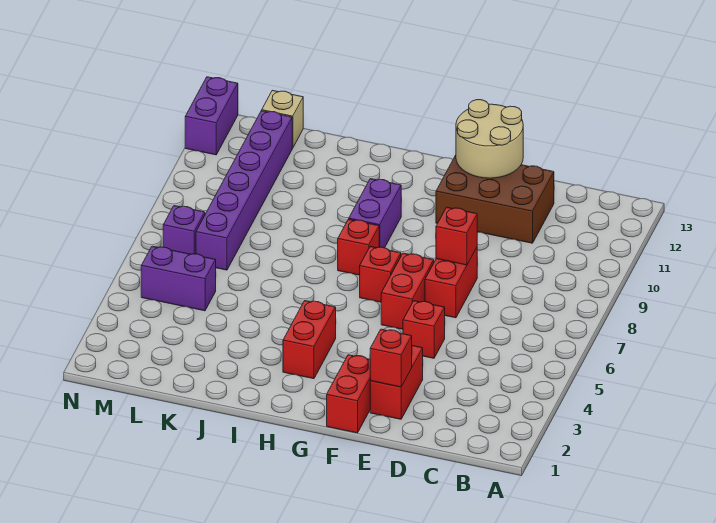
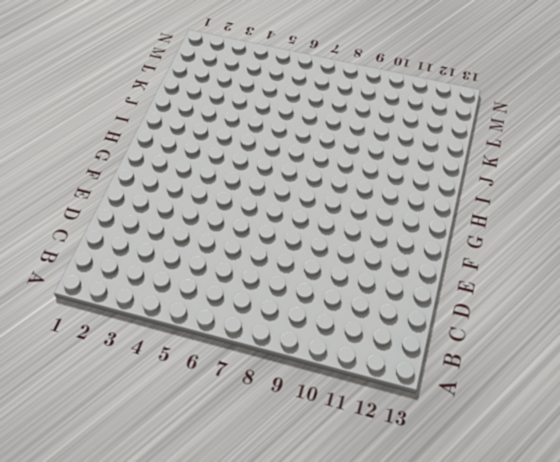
none -> brown brick D11:F12 level 1
none -> red brick E2:E3 level 1
none -> red brick E5 level 1

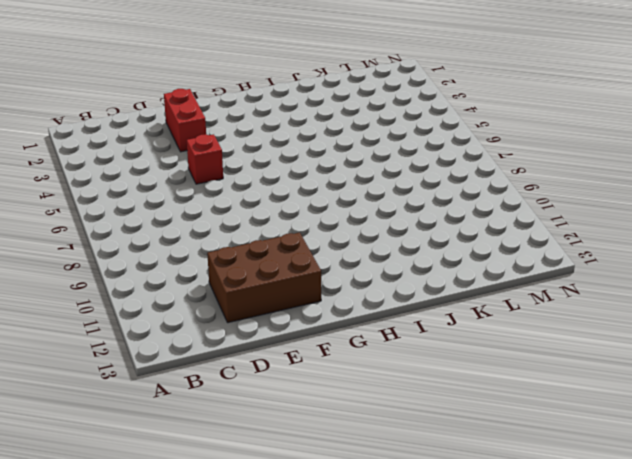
none -> red brick E7:E8 level 1
none -> red brick F1:F2 level 1
none -> red brick F6:F7 level 1

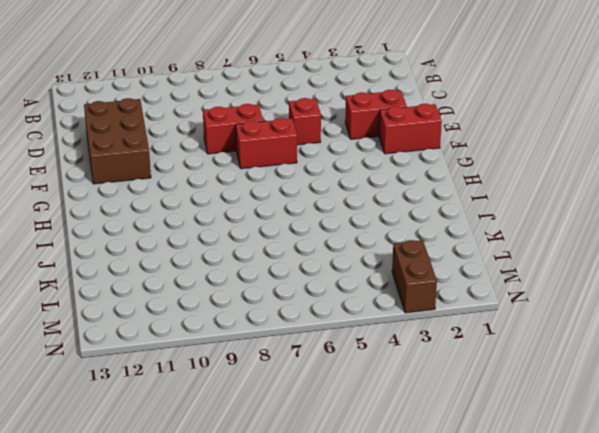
brown brick M3:N3 level 1 -> none
none -> red brick G7 level 1
none -> red brick H3:H4 level 1
none -> red brick H8 level 1

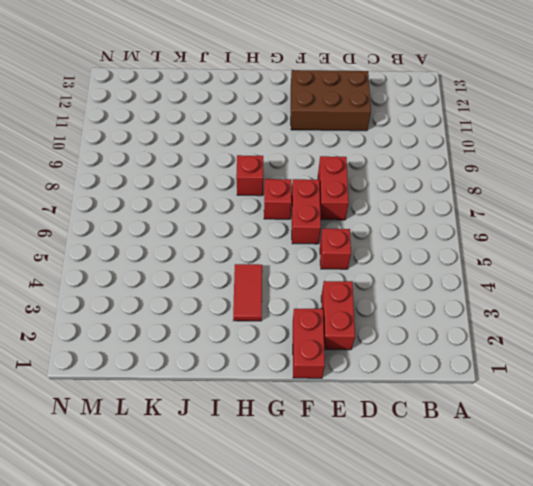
red tile H3:H4 level 1 -> red brick H3:H4 level 1
none -> purple brick H9:H10 level 1
none -> purple brick L5:M5 level 1
none -> purple brick L7:L12 level 1

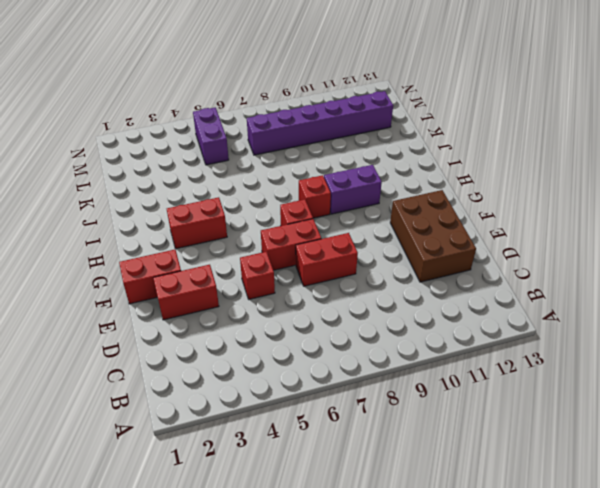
none -> tan brick L13 level 1
none -> purple brick M7 level 1
none -> purple brick N12:N13 level 1

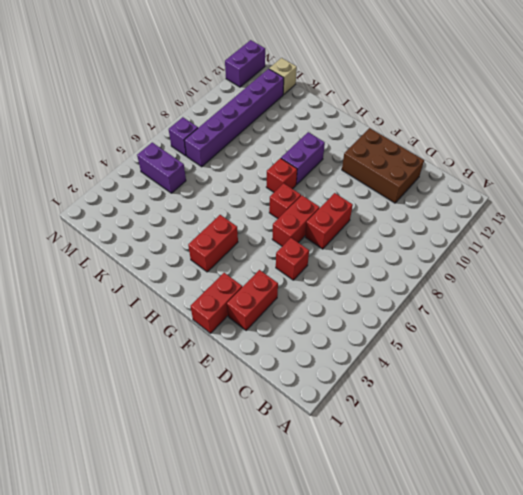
none -> red brick E2 level 2
none -> red brick E8 level 2
none -> tan round brick E12:F13 level 2

